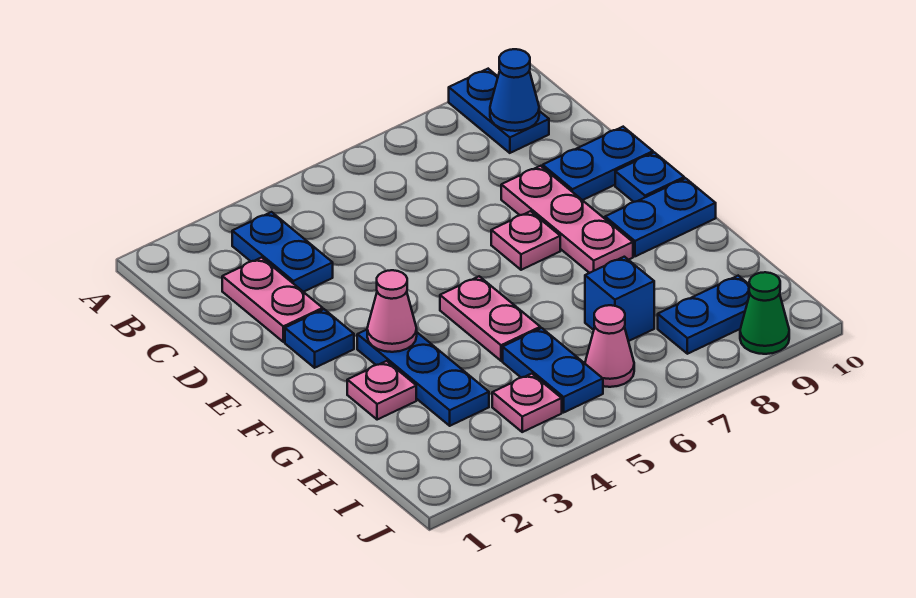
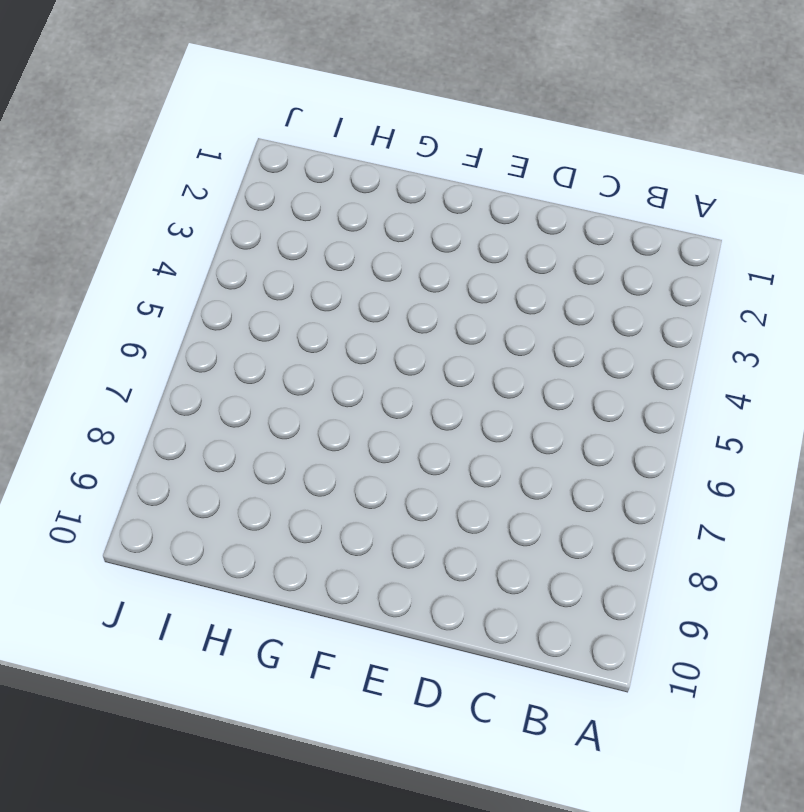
none -> blue plate A9:B9 level 1
none -> blue plate B3:C3 level 1
none -> pink plate C2:D2 level 1

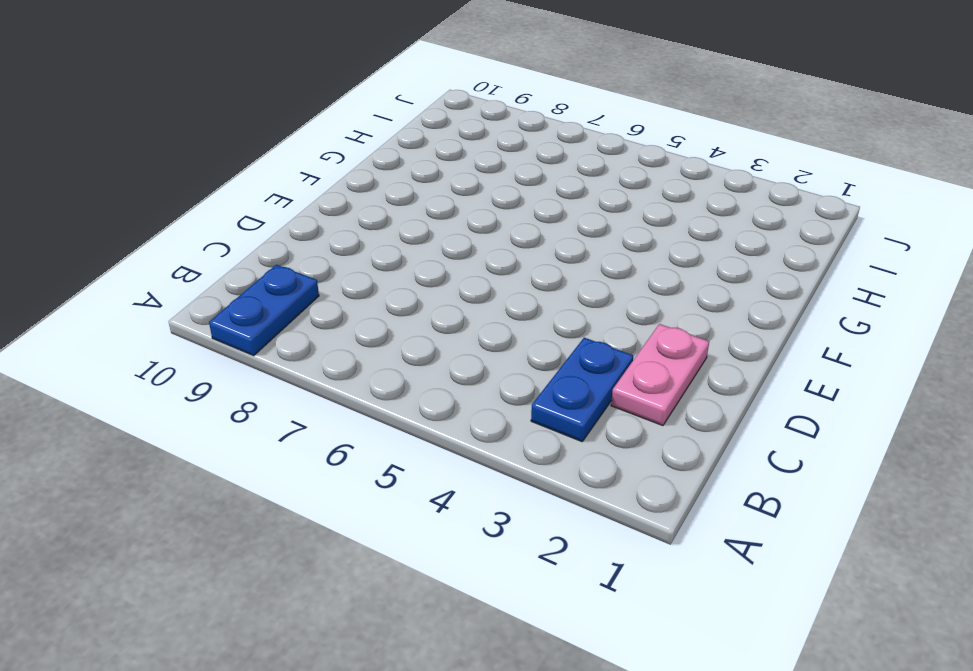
none -> pink plate D8:F8 level 1
none -> blue plate D9:D10 level 1
none -> blue plate E2 level 1

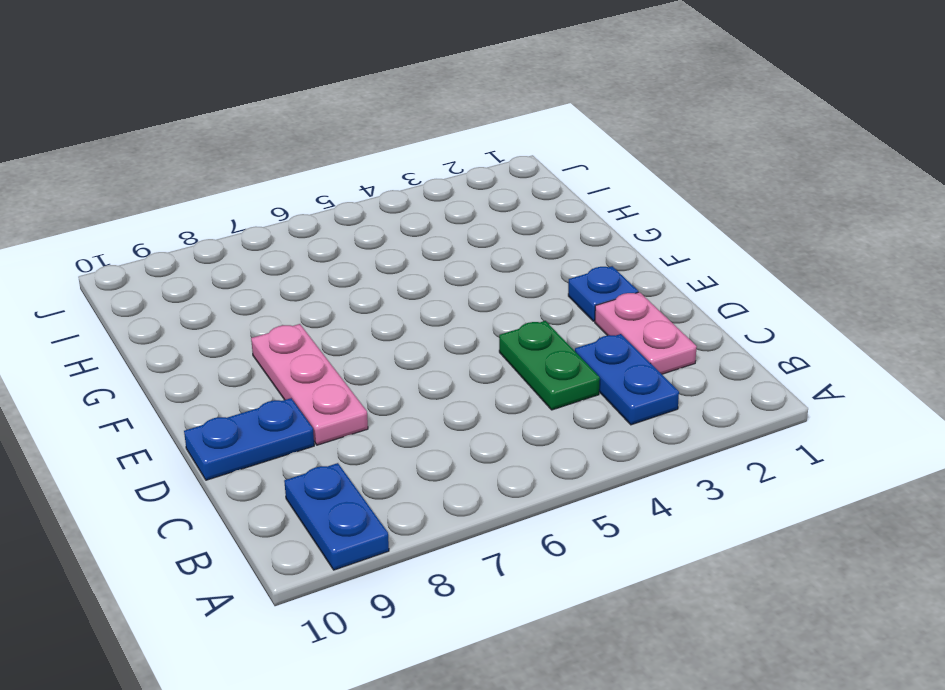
green plate C4:D4 level 1 -> none
none -> pink plate E7 level 1
none -> blue plate E10 level 1
none -> blue plate F3:H3 level 1

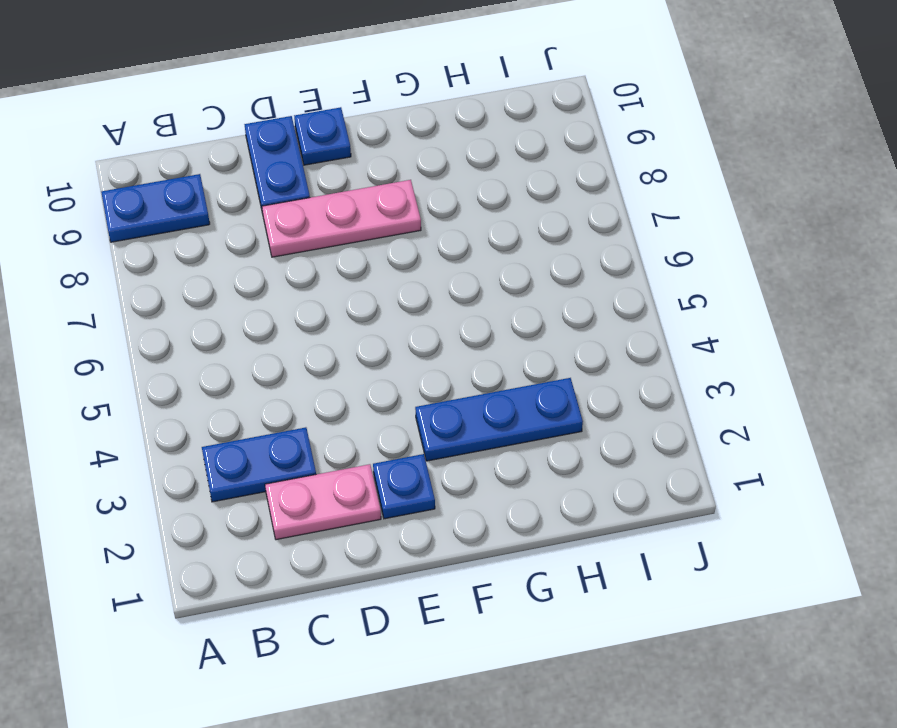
none -> pink plate E7 level 1
none -> pink plate F5:G5 level 1
none -> blue plate F9:F10 level 1

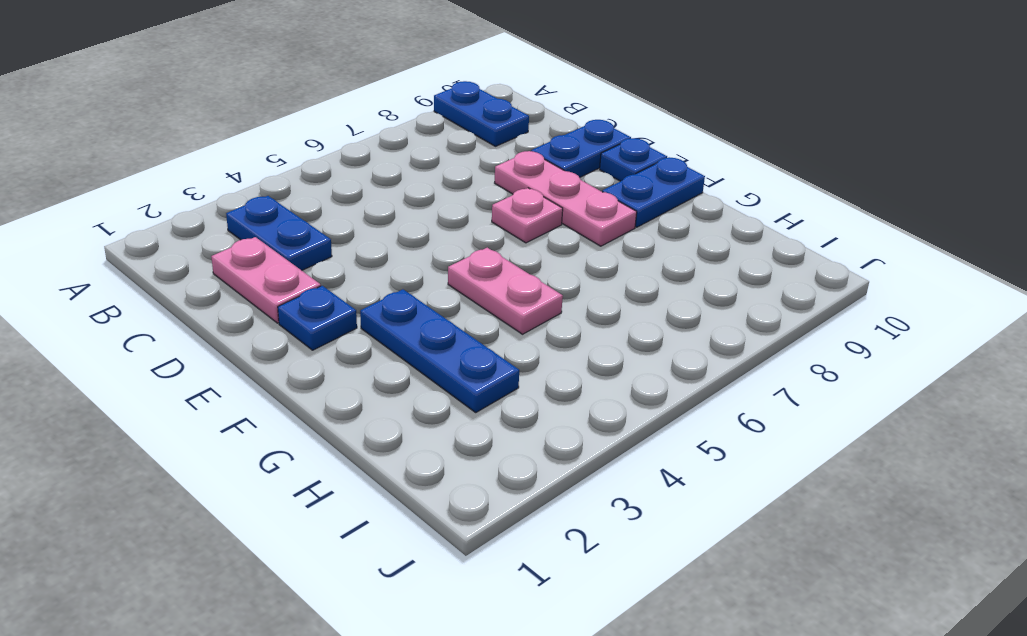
none -> pink plate G2 level 1
none -> blue plate H5:I5 level 1
none -> blue brick H7 level 1

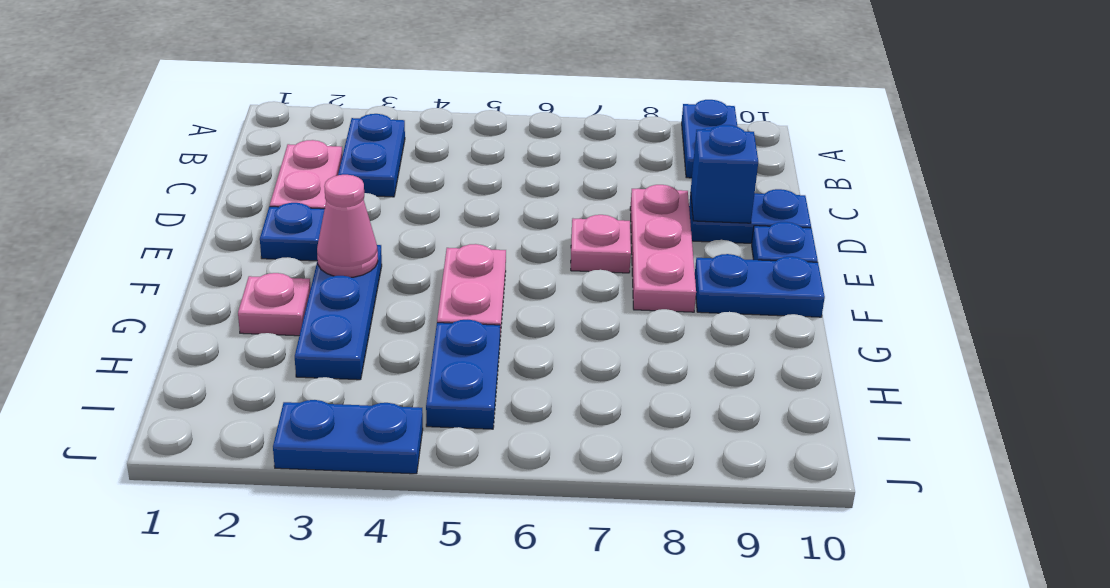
blue brick D9 level 2 -> blue brick H7 level 1
blue plate J3:J4 level 1 -> blue plate I8:I9 level 1
none -> pink plate I4 level 1
none -> pink cone I6 level 1
none -> green cone J9 level 1

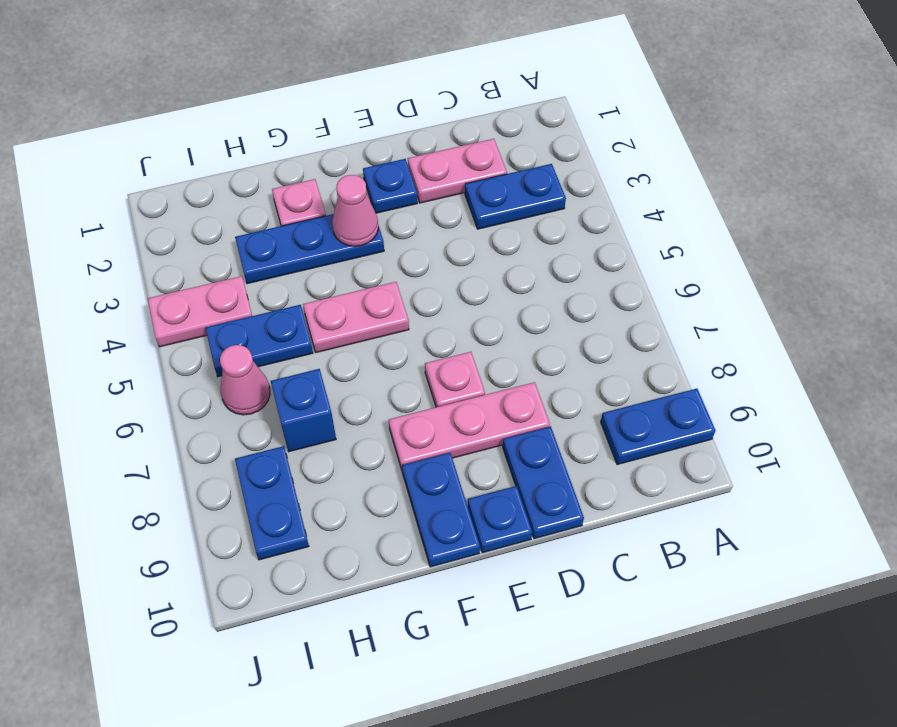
pink plate I4:J4 level 1 -> pink plate I4 level 1
none -> green cone J9 level 1
none -> blue cone B9 level 2

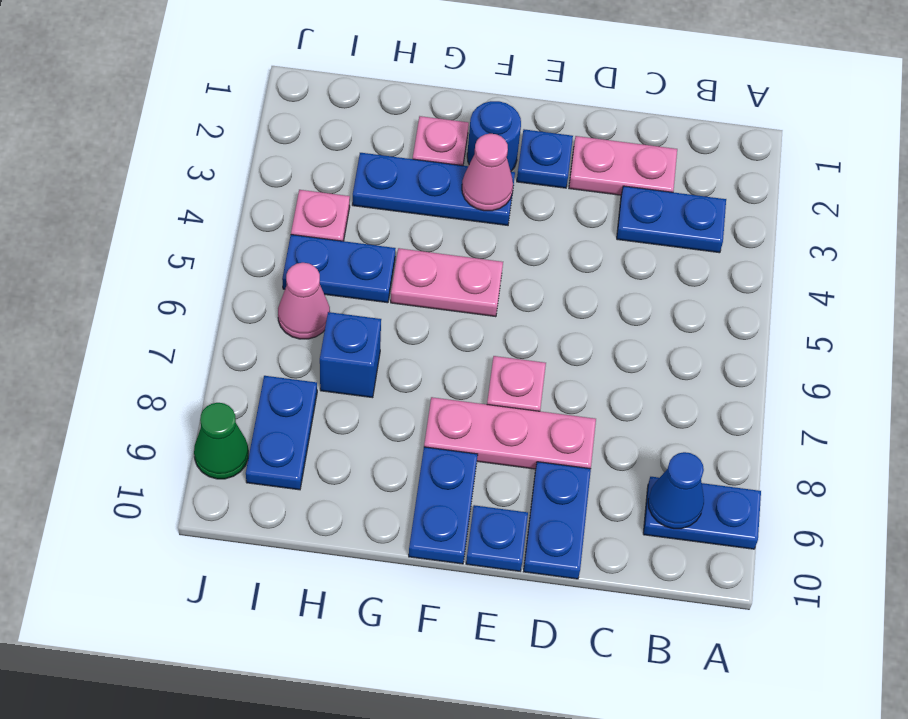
blue round brick F2 level 1 -> none

